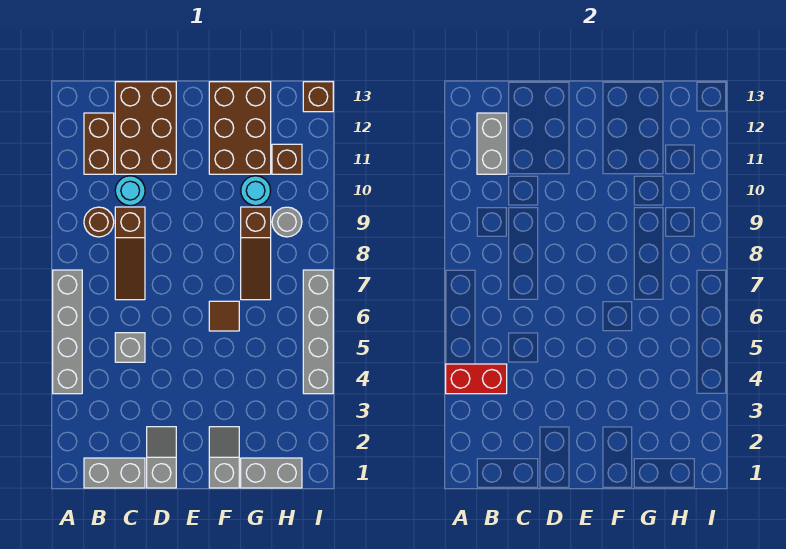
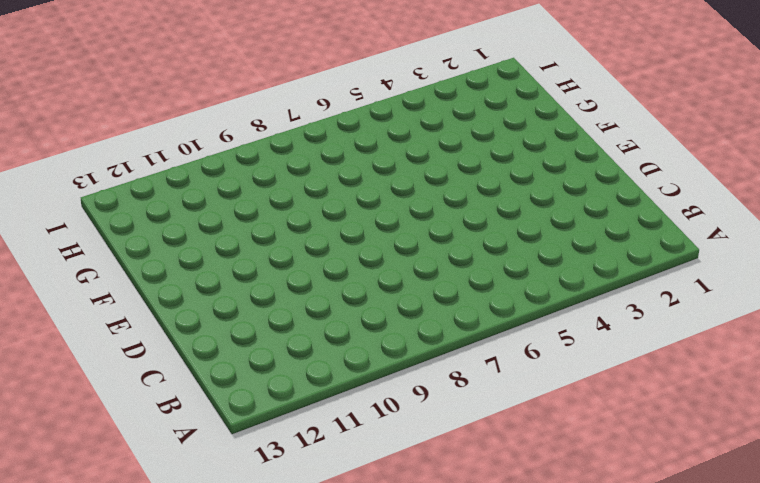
none -> grey brick A4:A7 level 1
none -> grey brick B1:C1 level 1
none -> brown round brick B9 level 1

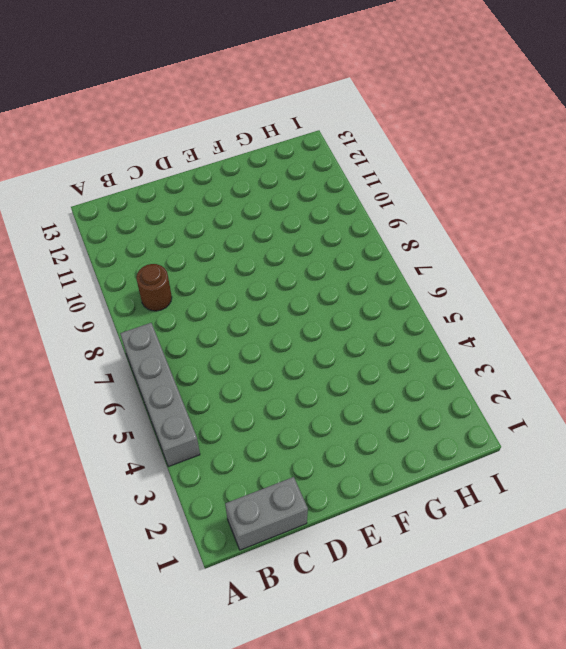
none -> brown brick B11:B12 level 1
none -> grey brick C5 level 1
none -> brown slope C7:C9 level 1 top 9

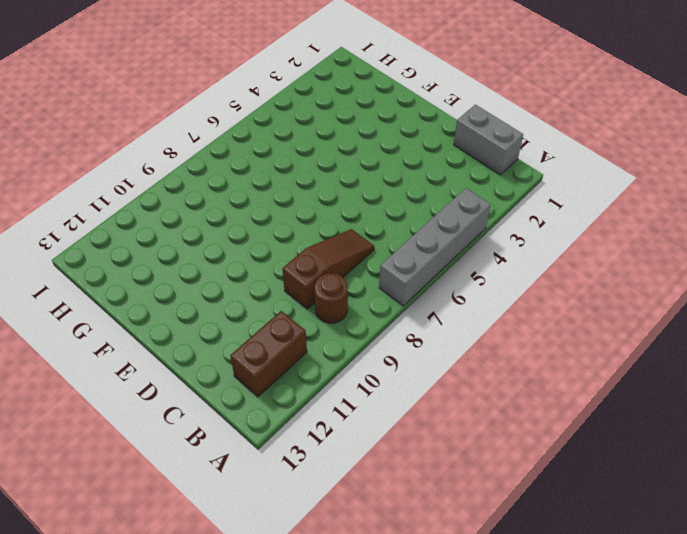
none -> grey brick C5 level 1
none -> cyan round brick C10 level 1
none -> brown brick C11:D13 level 1

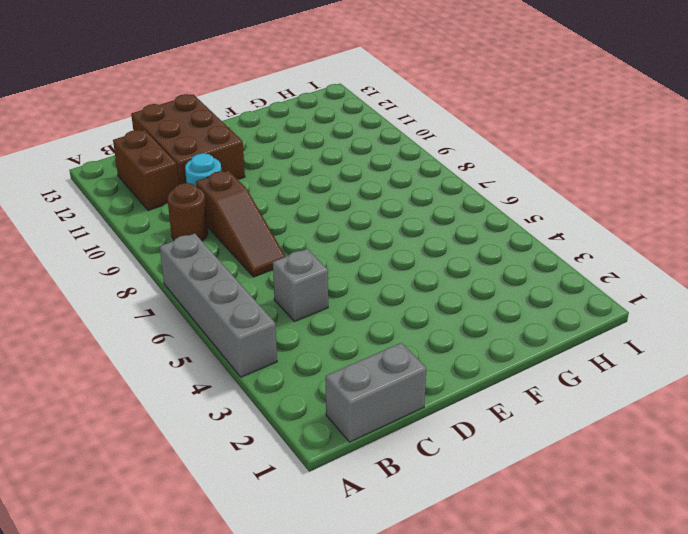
none -> grey slope D1:D2 level 1 top 1
none -> grey slope F1:F2 level 1 top 1
none -> brown tile F6 level 1

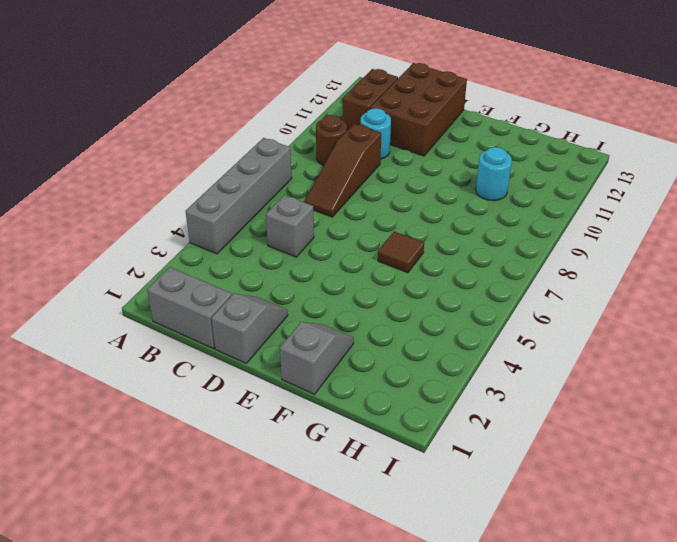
none -> brown brick F11:G13 level 1
none -> grey brick G1:H1 level 1
none -> brown slope G7:G9 level 1 top 9

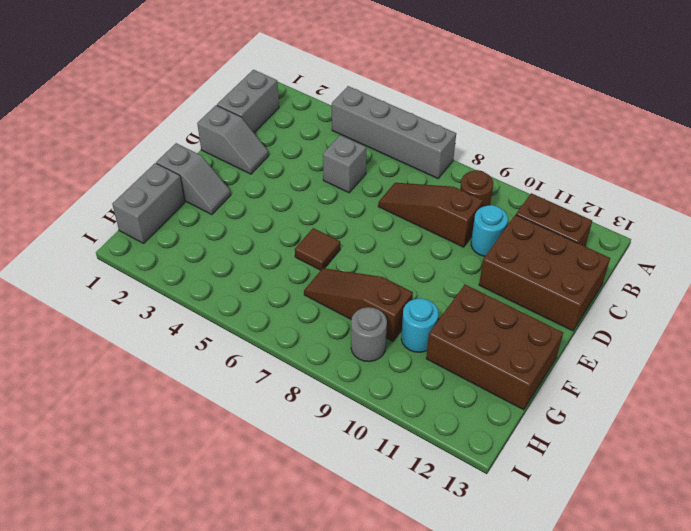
none -> brown brick H11 level 1
none -> grey brick I4:I7 level 1
none -> brown brick I13 level 1

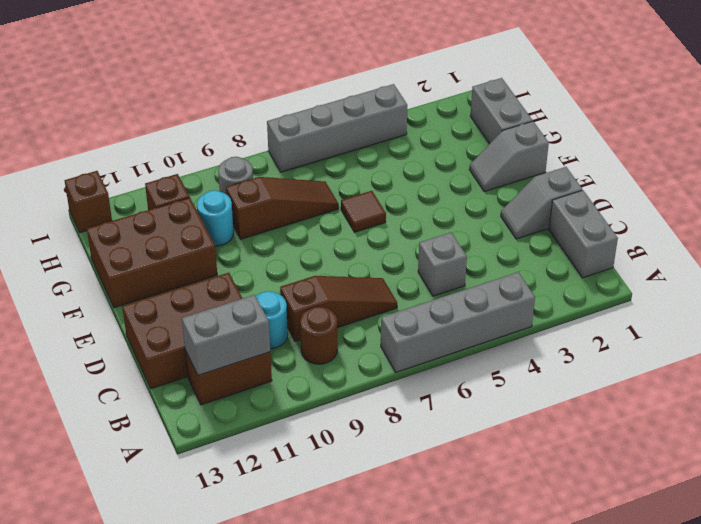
none -> red brick A4:B4 level 2

